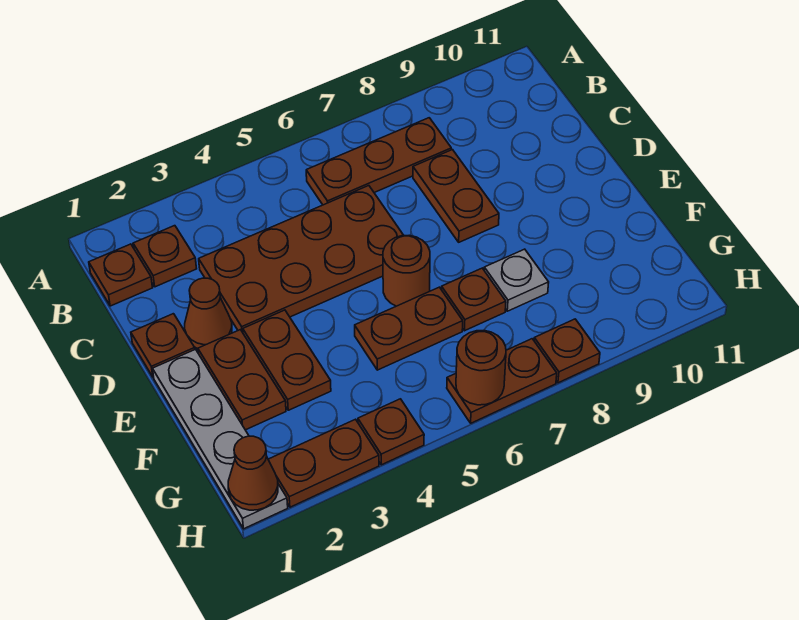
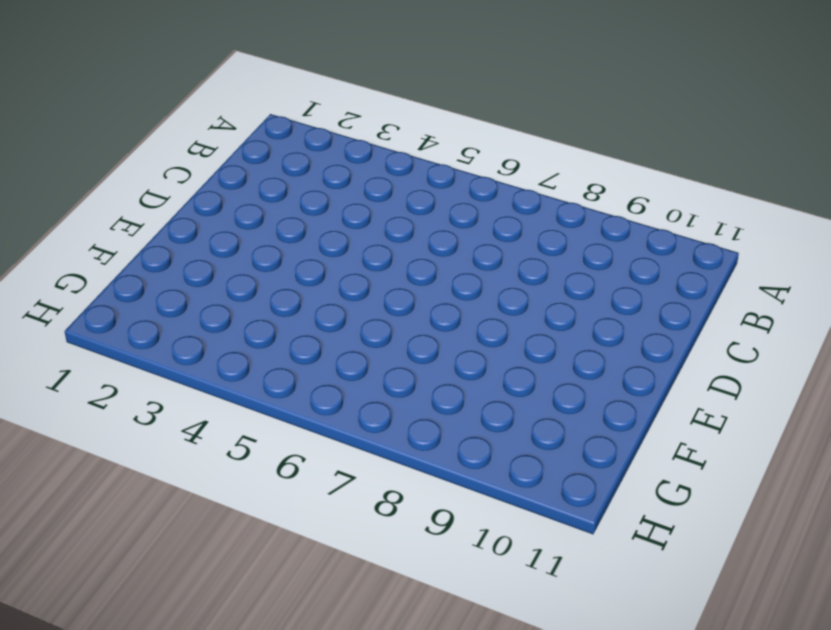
none -> brown plate B1 level 1
none -> brown plate B2 level 1
none -> brown plate B6:B8 level 1

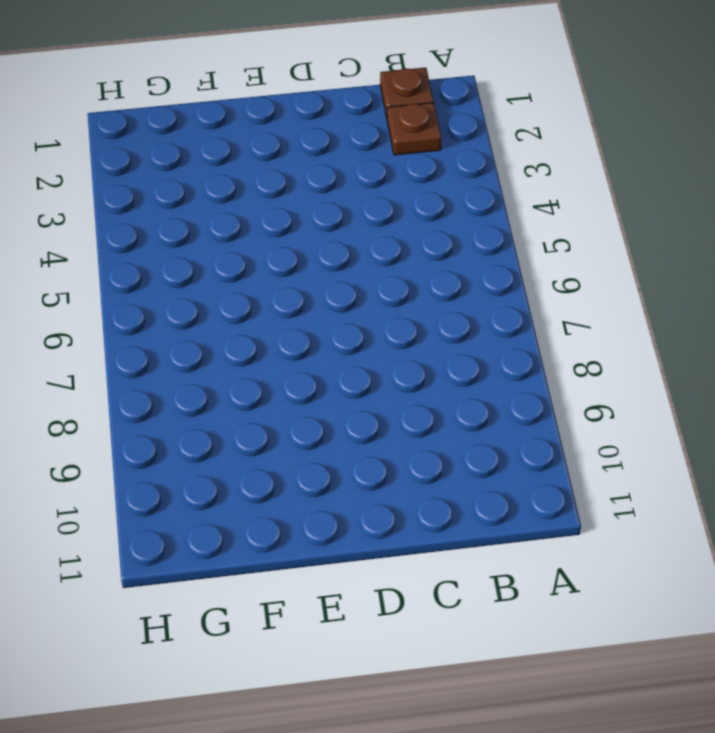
none -> brown plate B6:B8 level 1
none -> brown plate C3:D6 level 1
none -> brown plate C8:D8 level 1

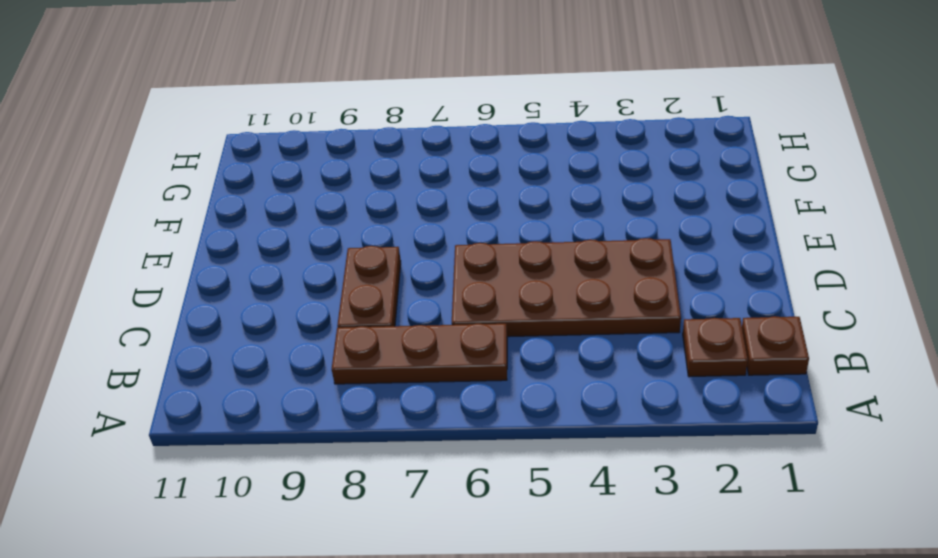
none -> brown plate D1 level 1
none -> brown cone D2 level 1
none -> grey plate E1:H1 level 1

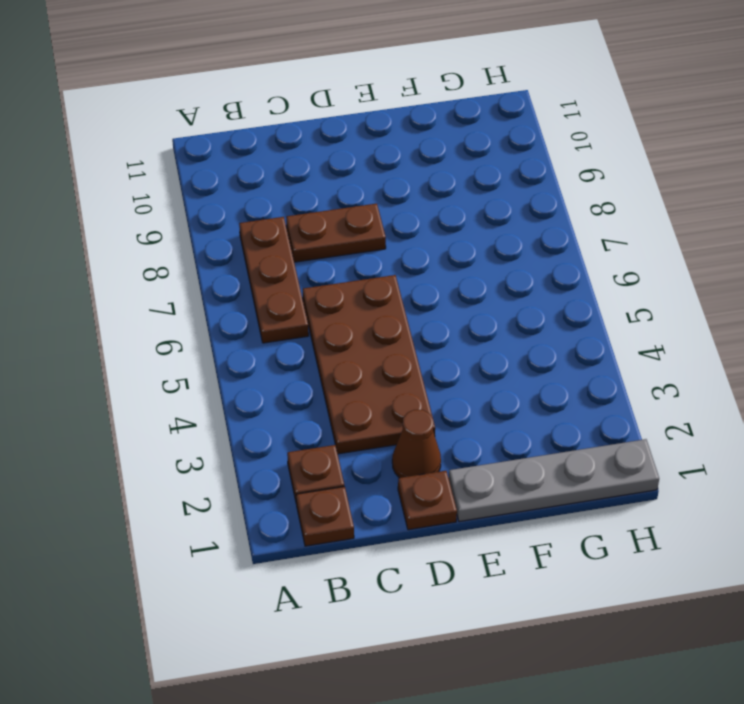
none -> brown plate E2:F2 level 1
none -> brown plate E3:F3 level 1
none -> brown round brick E6 level 1

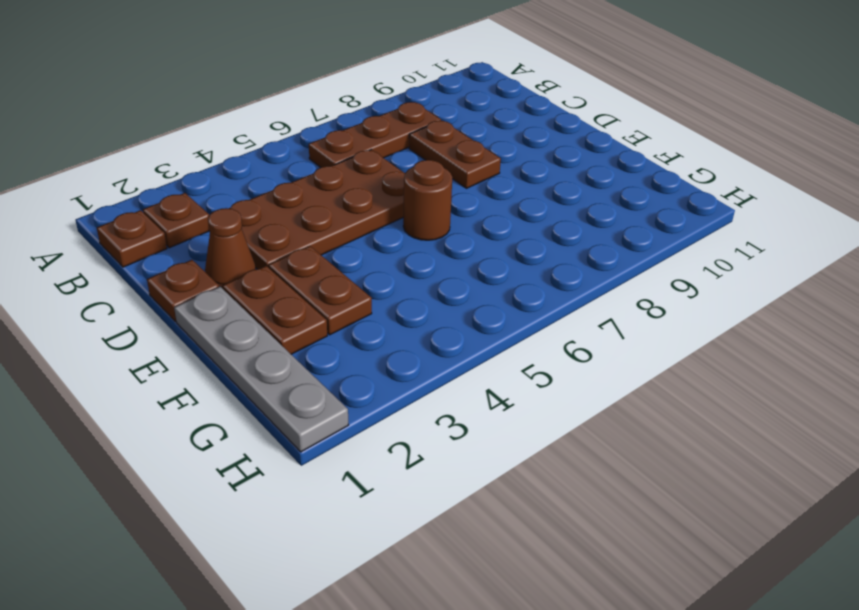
none -> brown plate F5:F6 level 1
none -> brown plate F7 level 1
none -> grey plate F8 level 1

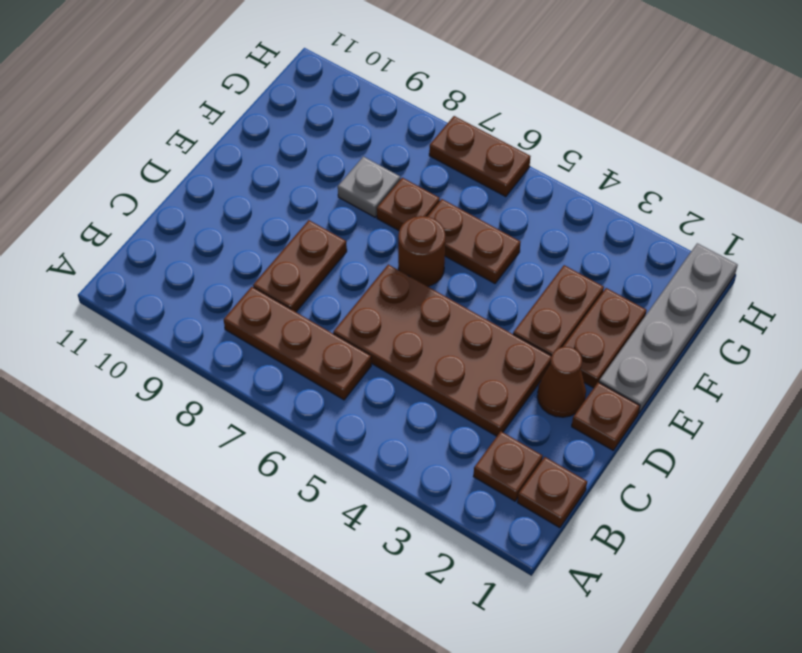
none -> brown plate H2:H3 level 1
none -> brown plate H4 level 1
none -> brown plate H8 level 1

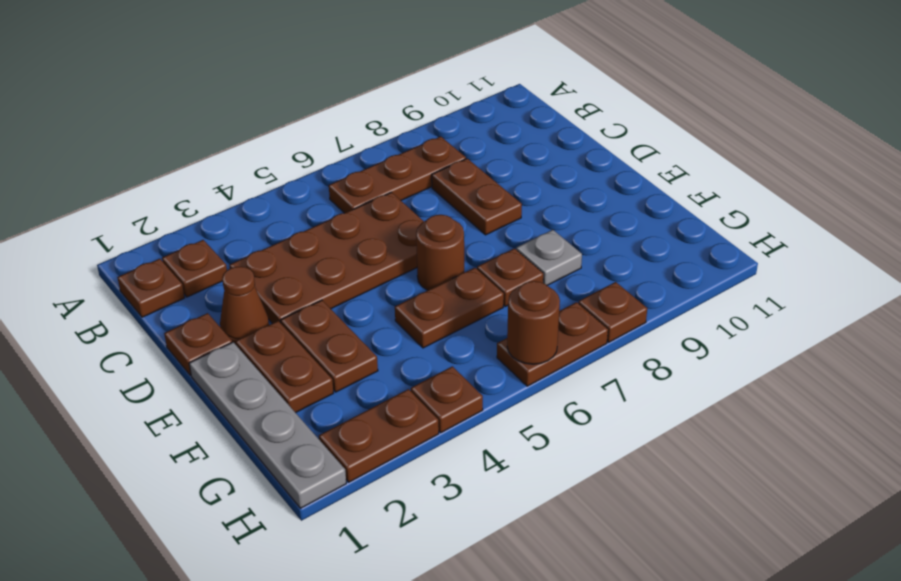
none -> brown cone H1 level 2

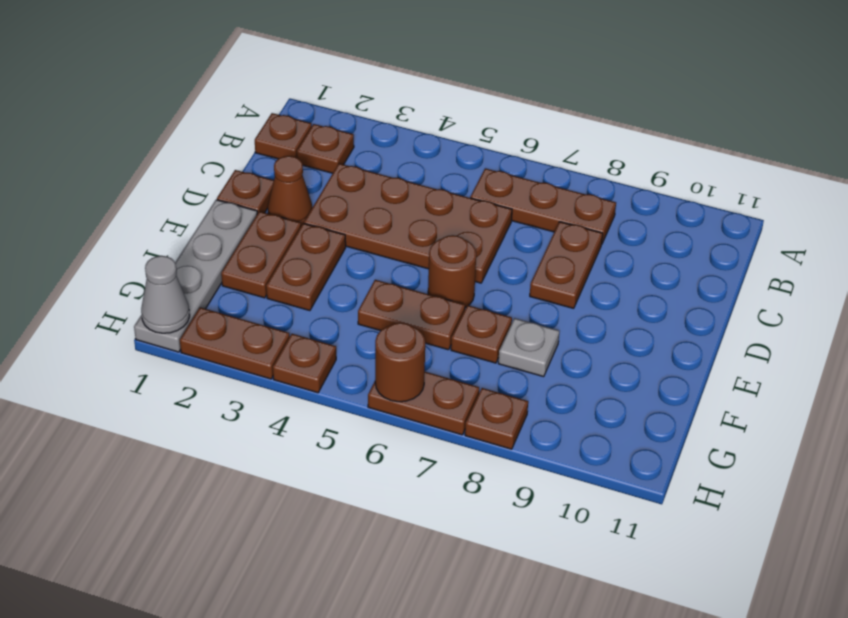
grey cone H1 level 2 -> brown cone H1 level 2

